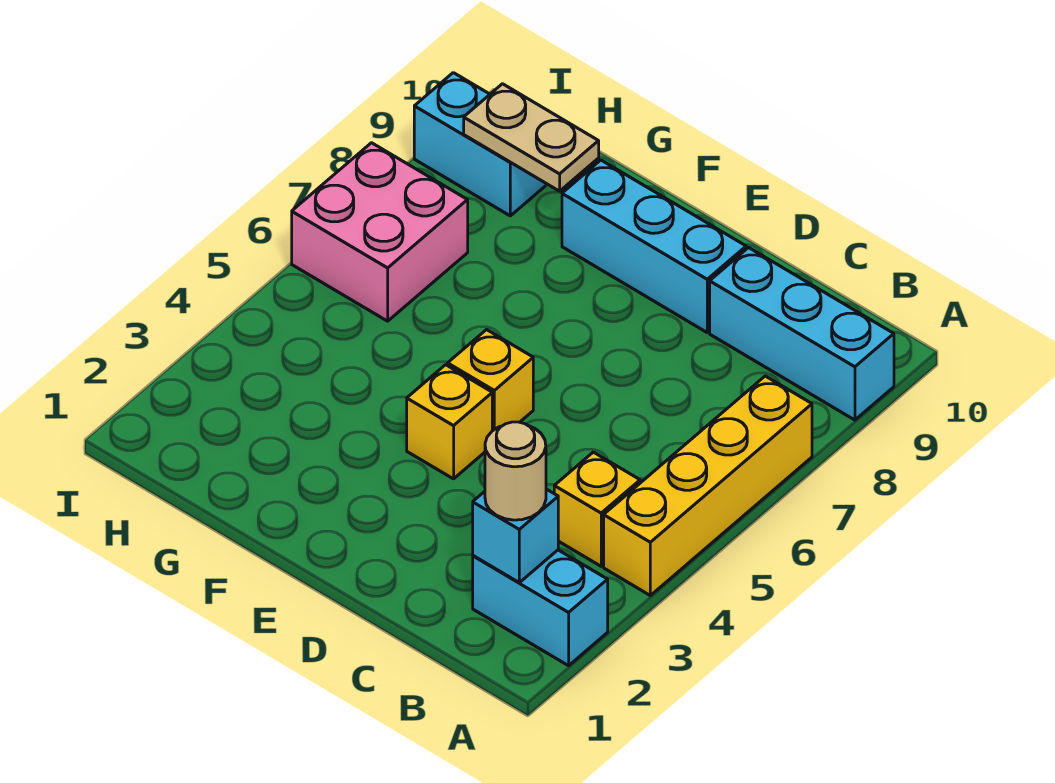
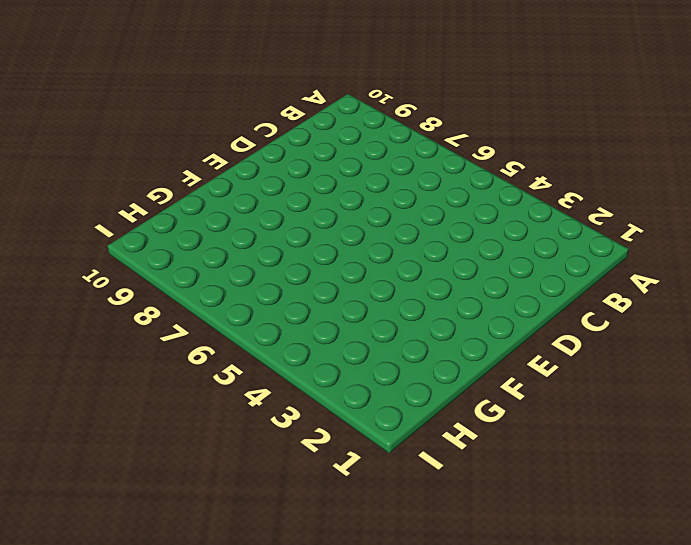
none -> cyan brick A2:B2 level 1
none -> yellow brick A4:A7 level 1
none -> cyan brick A9:C9 level 1

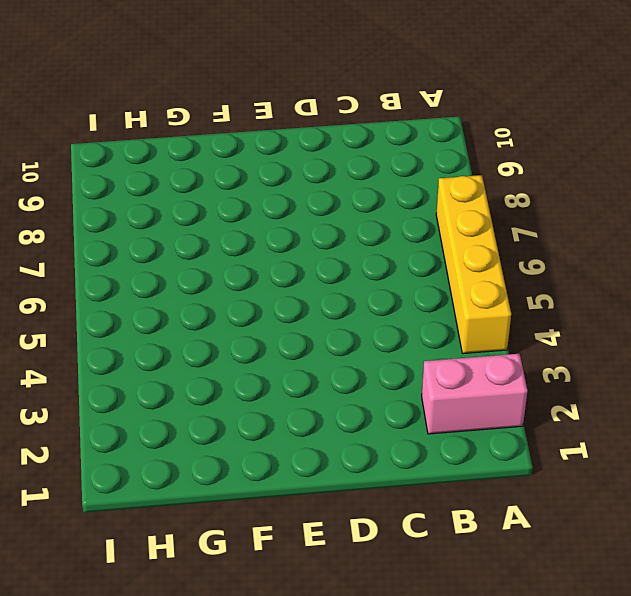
pink brick A2:B2 level 1 -> cyan brick A2:B2 level 1
none -> cyan brick A9:C9 level 1
none -> yellow brick B4 level 1
none -> cyan brick D9:F9 level 1

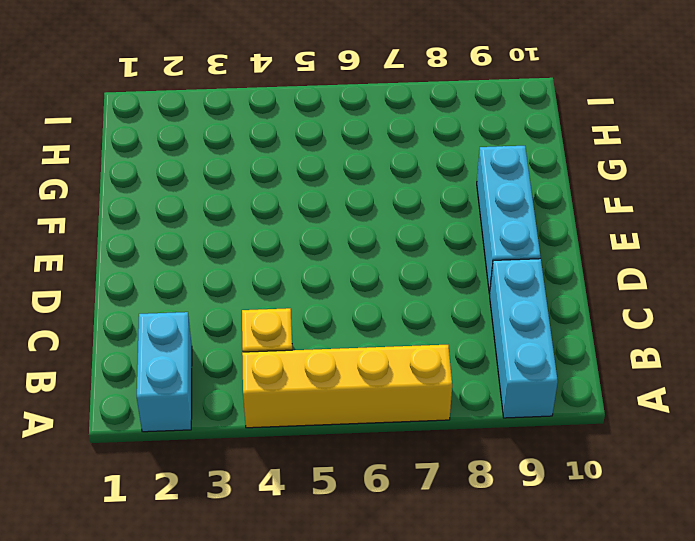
none -> yellow brick E4 level 1
none -> yellow brick E5 level 1
none -> pink brick H6:I7 level 1

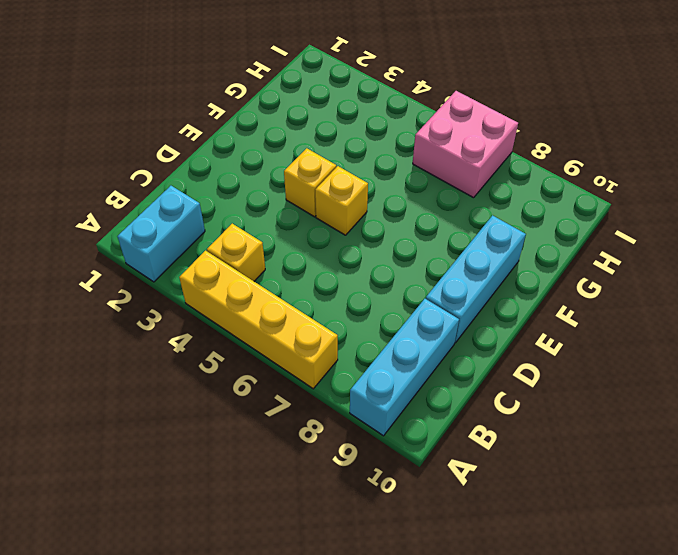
none -> cyan brick H9:I9 level 1
none -> cyan brick B2 level 2
none -> tan plate G9:H9 level 2

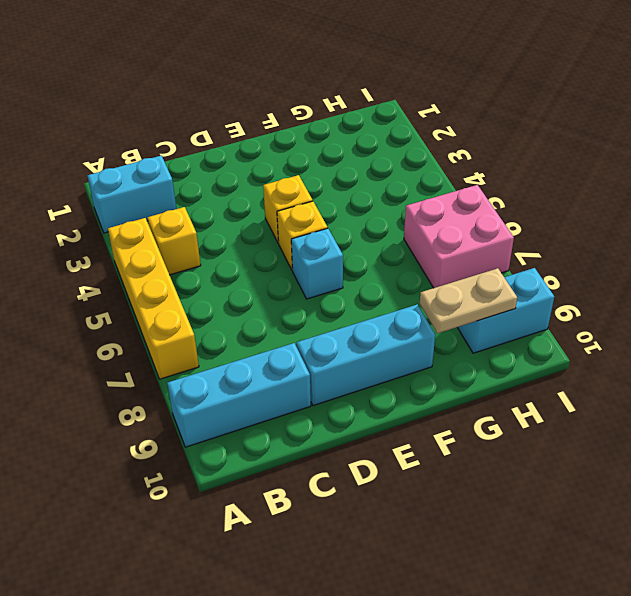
cyan brick E6 level 1 -> cyan brick B2 level 2
none -> tan round brick B2 level 3

